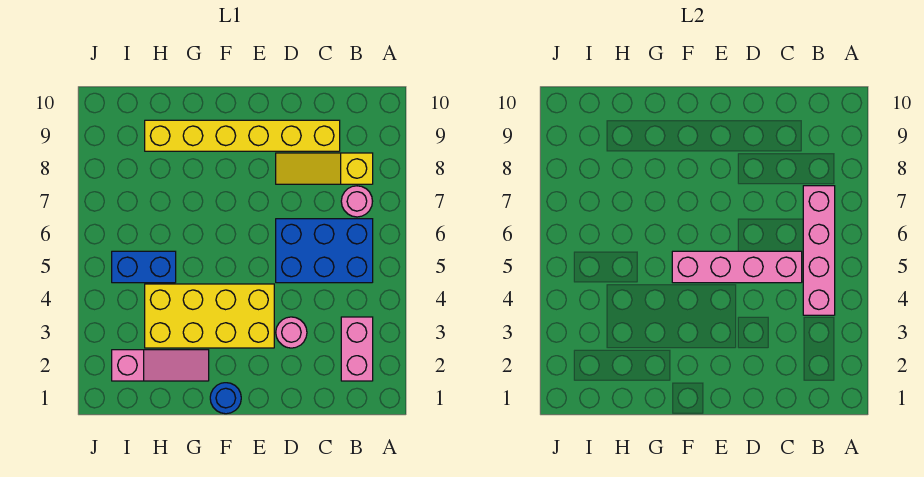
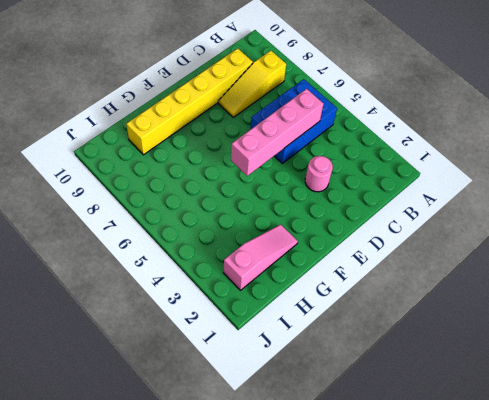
none -> pink brick B2:B3 level 1
none -> pink round brick B7 level 1
none -> yellow brick E3:H4 level 1

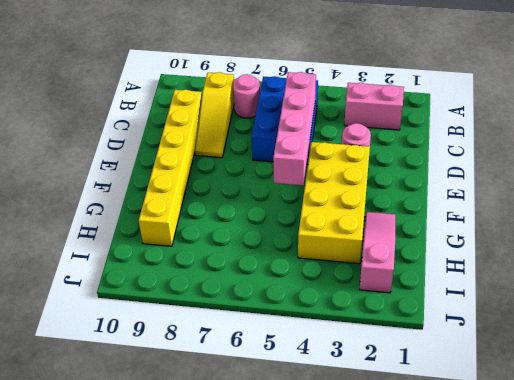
none -> blue round brick F1 level 1
none -> blue brick H5:I5 level 1
none -> pink brick B4:B7 level 2

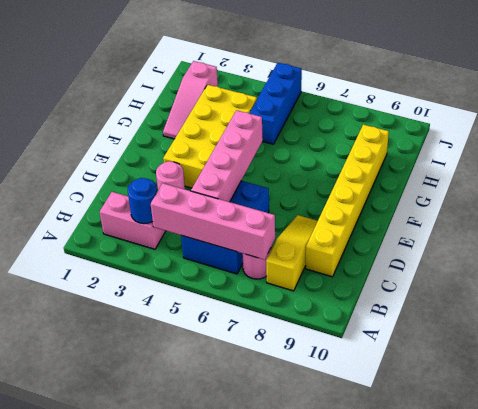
blue round brick B3 level 2 -> blue round brick F1 level 1
blue brick H5:J5 level 1 -> blue brick H5:I5 level 1

